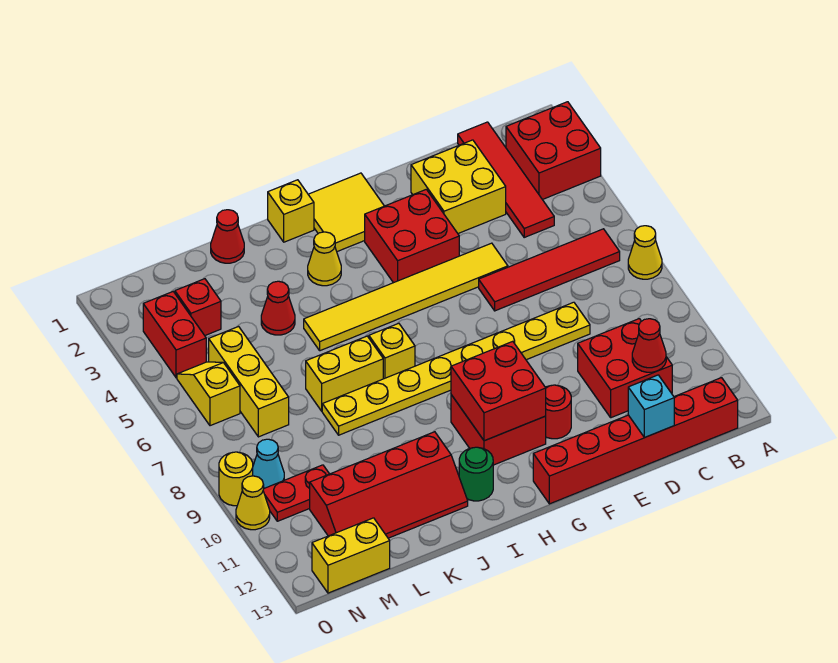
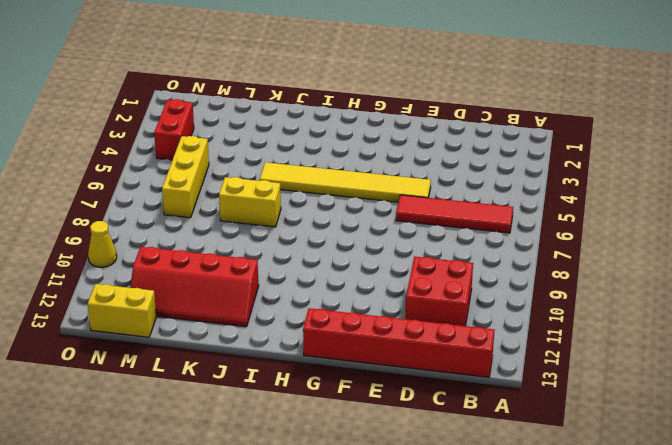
none -> red brick A2:B3 level 1
none -> yellow cone A7 level 1
none -> red tile C1:C4 level 1
none -> yellow brick D2:E3 level 1

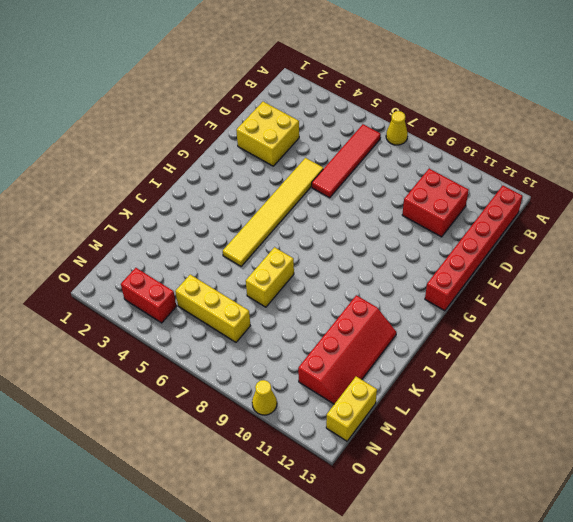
none -> red brick A2:B3 level 1
none -> red tile C1:C4 level 1
none -> yellow plate D8:K8 level 1
none -> red brick F3:G4 level 1

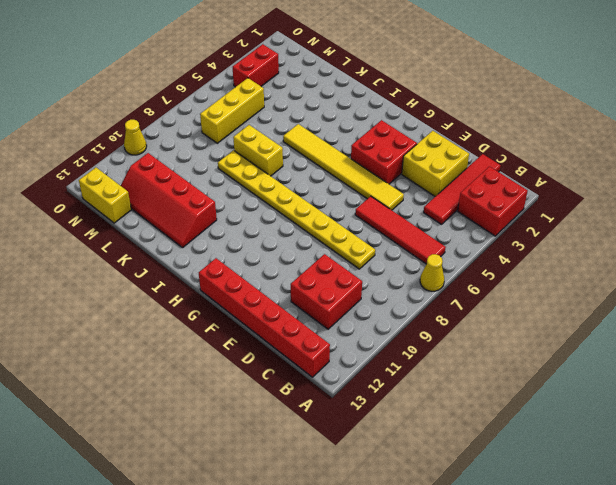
none -> red round brick F11 level 1
none -> yellow tile G1:H2 level 1
none -> red brick G10:H11 level 1
none -> yellow brick I1 level 1

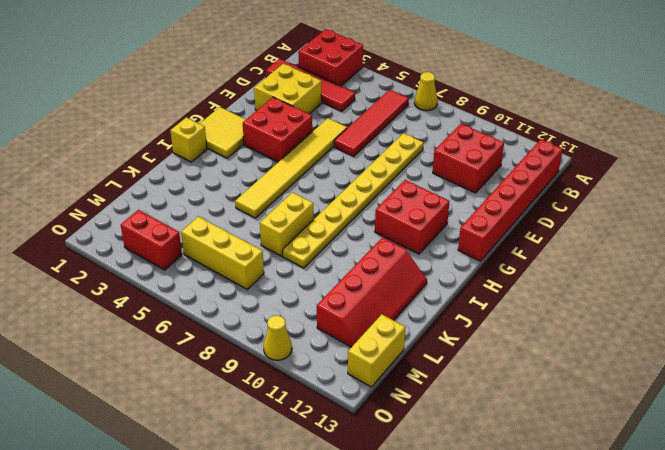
none -> red round brick F11 level 1
none -> yellow cone I3 level 1
none -> yellow brick I7 level 1
none -> green round brick I12 level 1

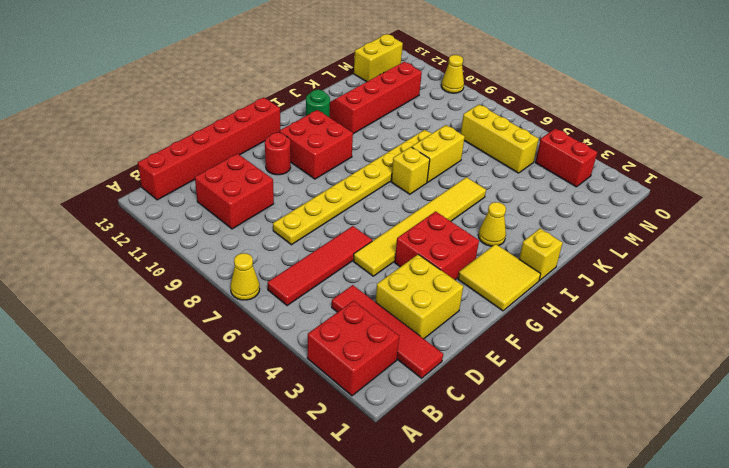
none -> red cone K1 level 1
none -> red cone K4 level 1
none -> red brick M3 level 1
none -> red plate M10:N10 level 1

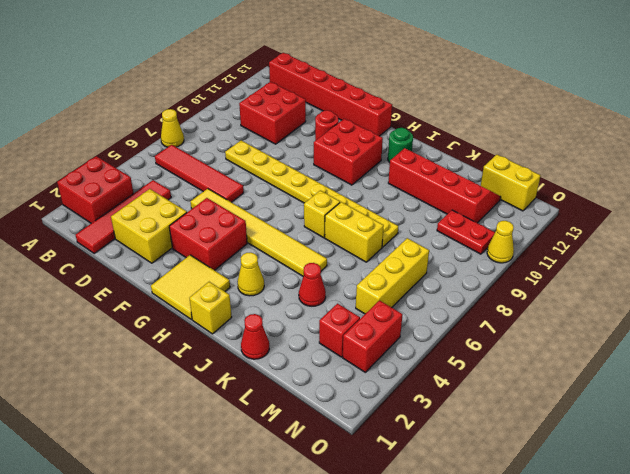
none -> yellow slope N5:N6 level 1 top 6
none -> cyan cone N9 level 1
none -> yellow round brick O9 level 1
none -> red cone C11 level 2

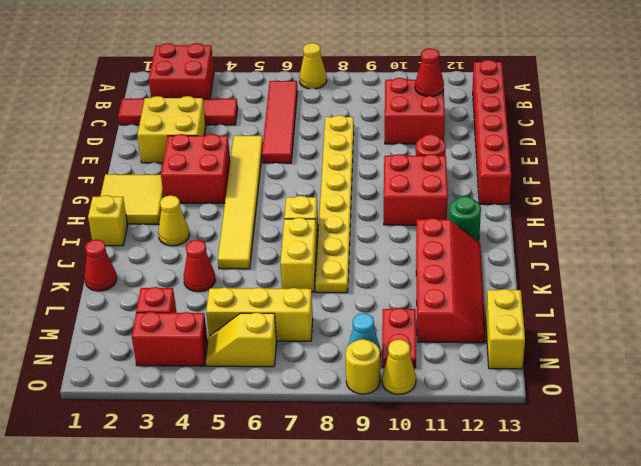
none -> cyan brick D13 level 2
none -> red brick G10:H11 level 2

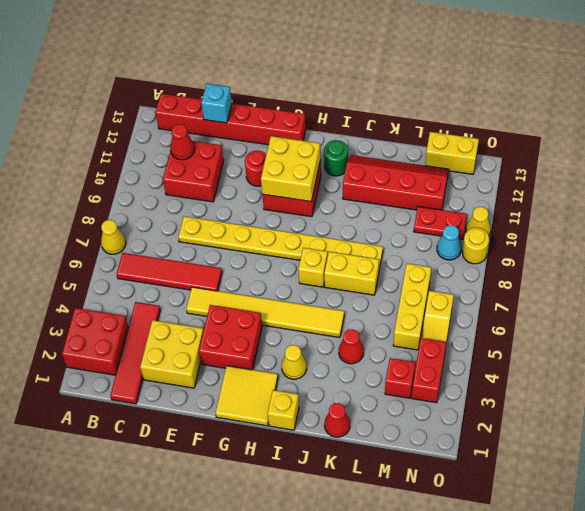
yellow brick G10:H11 level 2 -> red brick G10:H11 level 2

